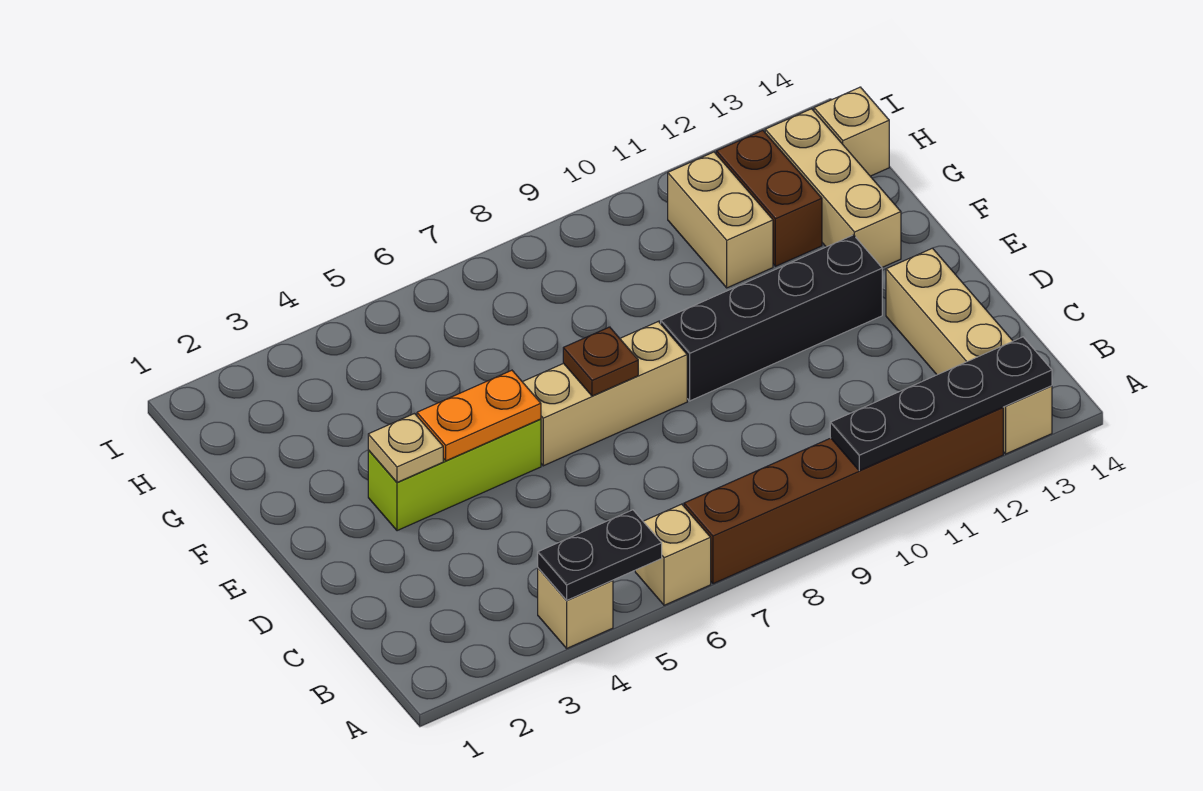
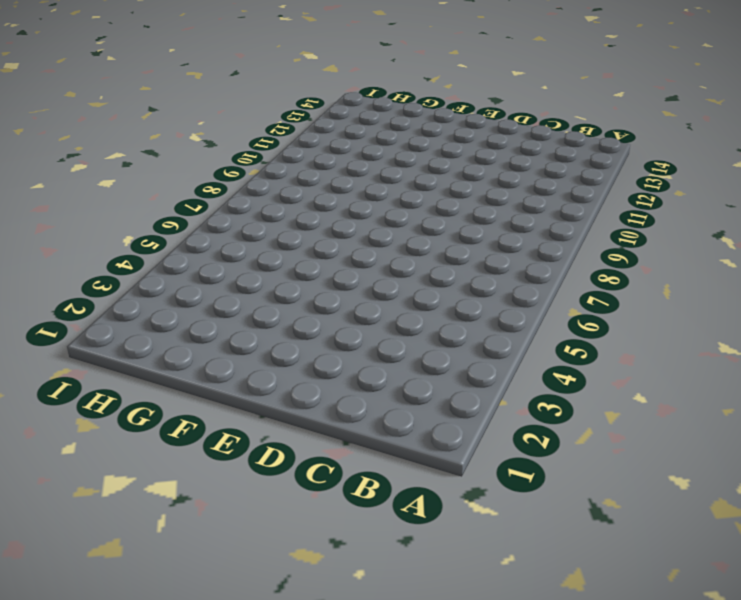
none -> tan brick A4 level 1
none -> tan brick A6 level 1
none -> brown brick A7:A12 level 1

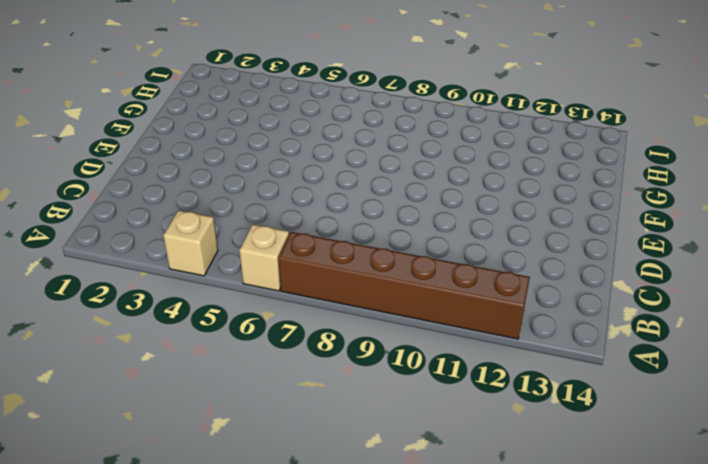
none -> tan brick A13:D13 level 1
none -> lime brick E3:E5 level 1
none -> tan brick E6:E8 level 1

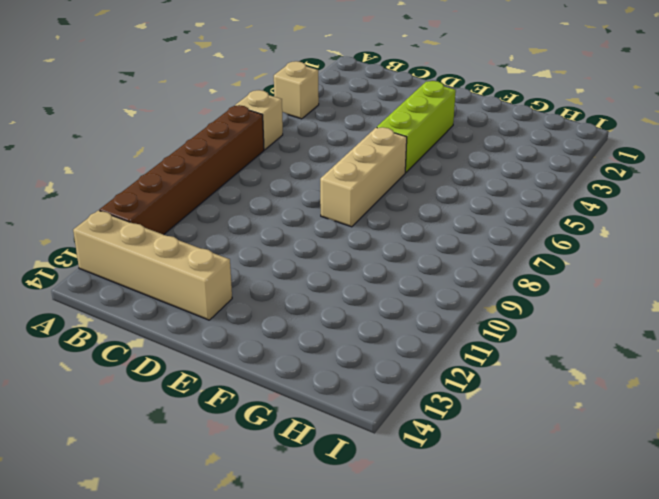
none -> black brick E9:E12 level 1
none -> tan brick F13:H13 level 1
none -> tan brick G11:H11 level 1

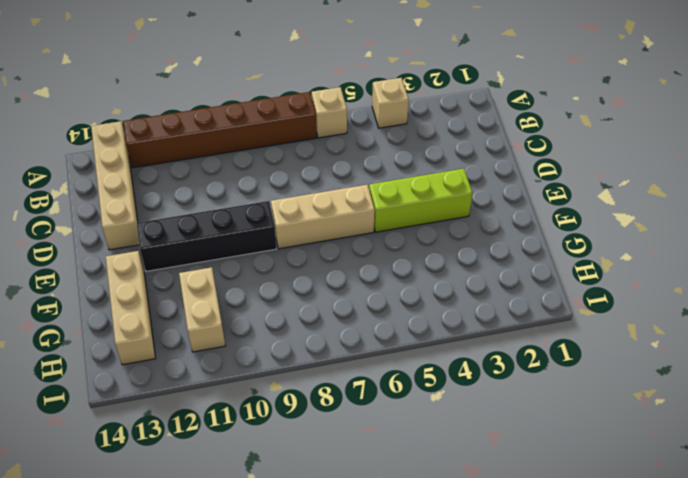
none -> brown brick G12:H12 level 1
none -> tan brick H14 level 1
none -> black plate A4:A5 level 2

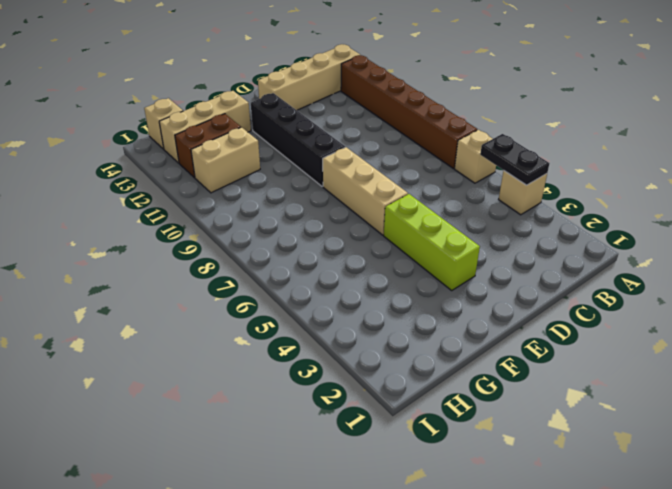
none -> black plate A10:A13 level 2
none -> tan plate E3 level 2
none -> orange plate E4:E5 level 2

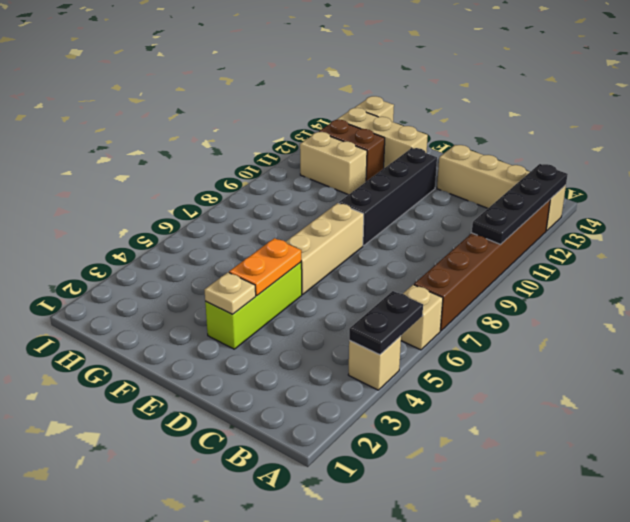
none -> brown plate E7 level 2

